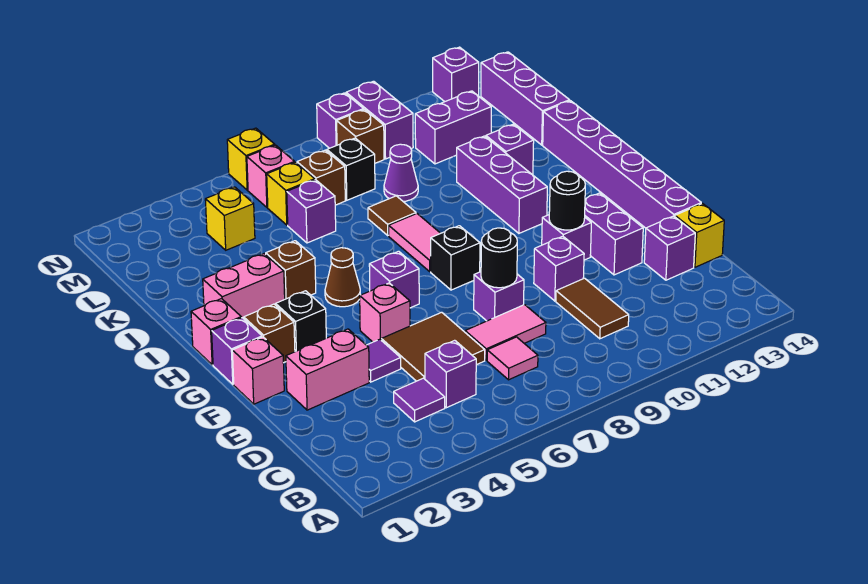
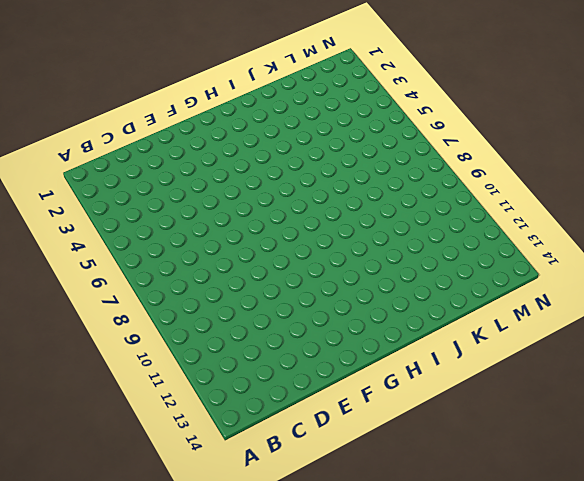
none -> purple tile C4 level 1
none -> purple brick C5 level 1
none -> pink tile C7 level 1
none -> brown tile C10:D10 level 1

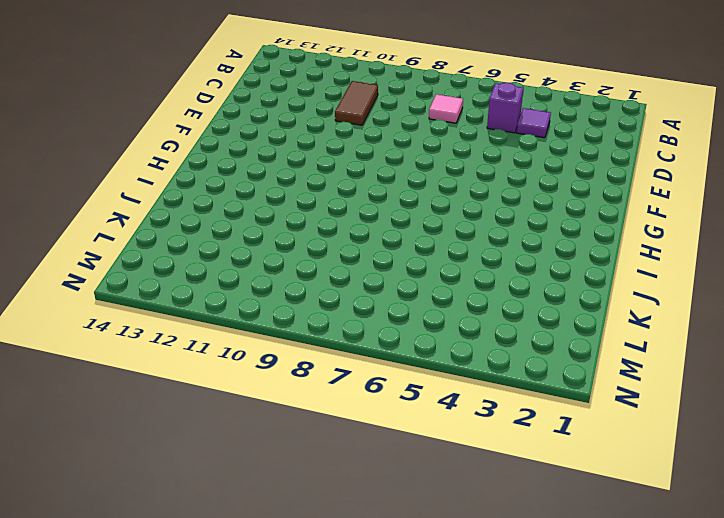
none -> brown tile D5:E6 level 1
none -> pink tile D7:D8 level 1
none -> purple brick D13 level 1
none -> yellow brick D14 level 1

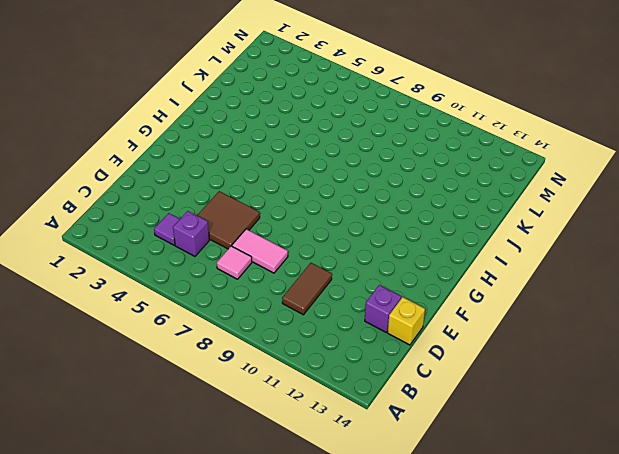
none -> pink brick E2:E3 level 1
none -> purple tile E4 level 1
none -> purple brick E8 level 1
none -> purple brick E10 level 1

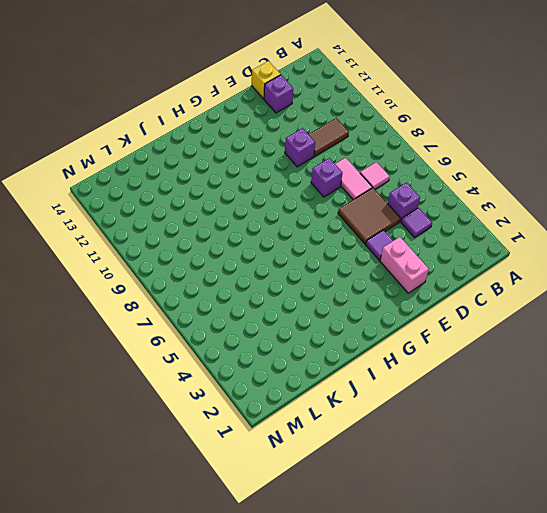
none -> purple brick E12:F12 level 1
none -> purple brick E14:J14 level 1
none -> pink brick F1 level 1
none -> pink brick F5 level 1

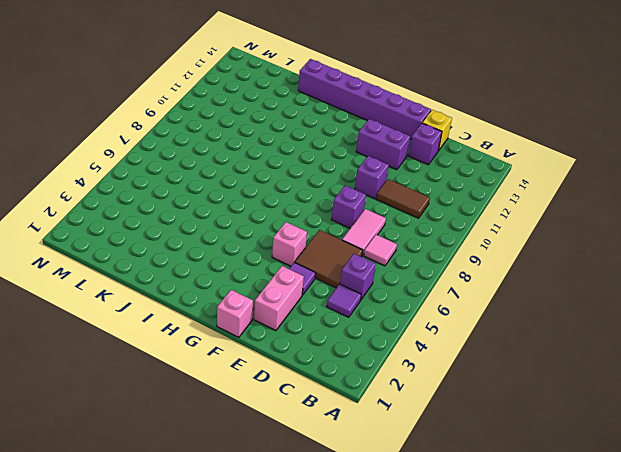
none -> purple brick F11 level 1
none -> purple brick G1 level 1
none -> brown brick G2 level 1
none -> black brick G3 level 1

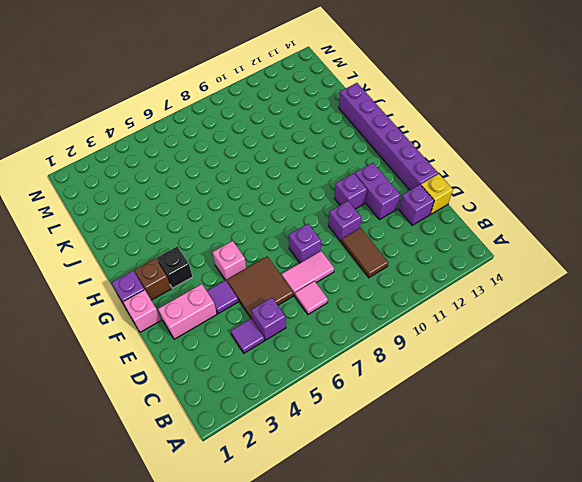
none -> purple brick G6 level 1
none -> black brick G8 level 1
none -> pink brick H1 level 1
none -> brown cone H5 level 1

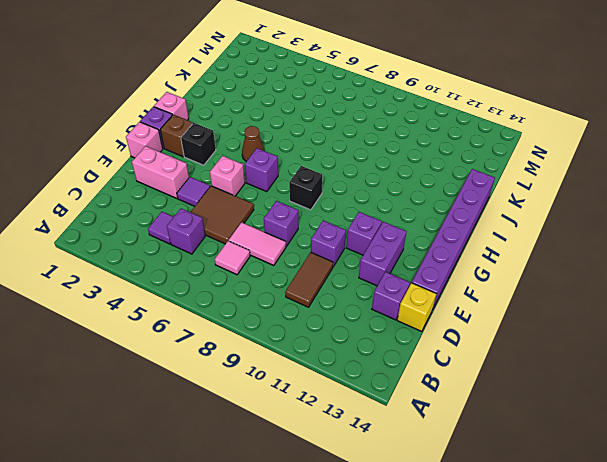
none -> pink tile H8:I8 level 1
none -> purple brick H11:J11 level 1
none -> pink brick I2:I3 level 1
none -> brown brick I4 level 1

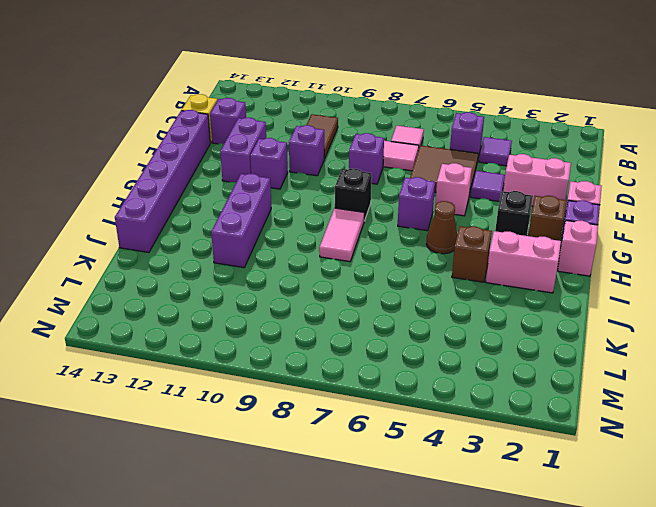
none -> brown tile J8 level 1
none -> purple brick J12 level 1
none -> purple brick K6 level 1
none -> purple cone K9 level 1

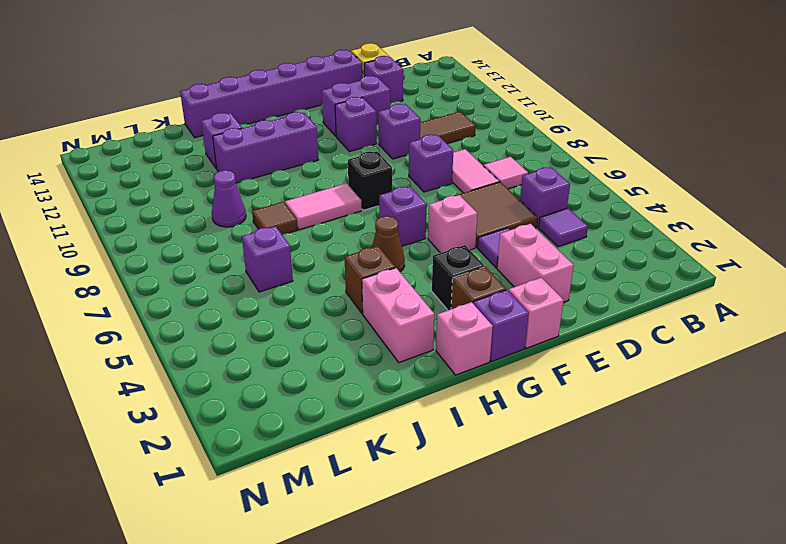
none -> purple brick K14:M14 level 1
none -> yellow brick L4 level 1
none -> yellow brick L6 level 1
none -> brown brick L7 level 1

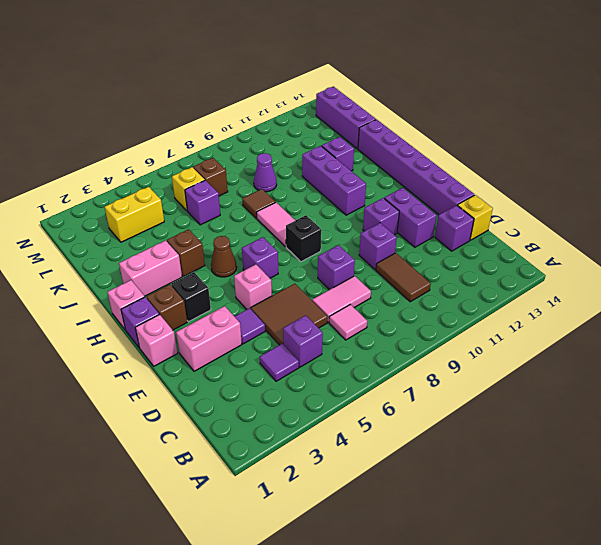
yellow brick L3:L4 level 1 -> yellow brick L4 level 1
none -> black brick L8 level 1
none -> purple brick L11:L12 level 1
none -> pink brick M6 level 1
none -> brown brick M9 level 1

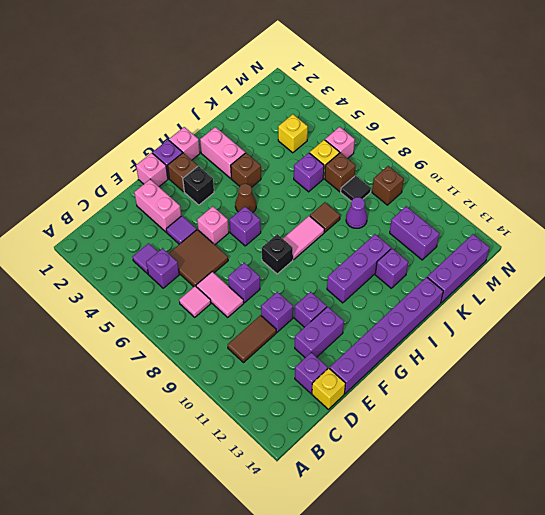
black tile L8 level 1 -> black brick L8 level 1
none -> purple brick M10:N10 level 1
none -> yellow brick N6 level 1
none -> purple brick N9 level 1
none -> purple brick N13 level 1

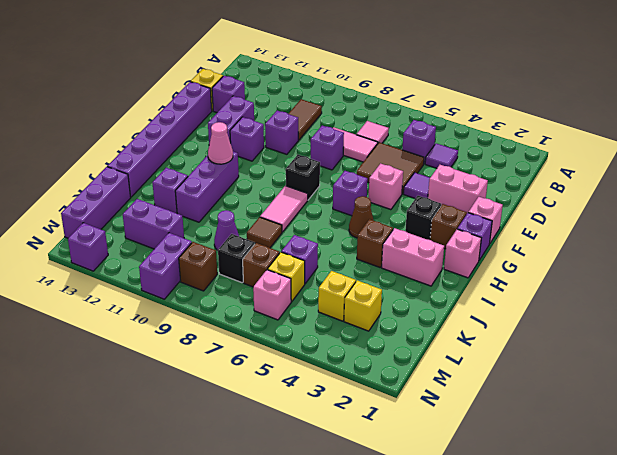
pink cone H11 level 2 -> none
yellow brick L3 level 1 -> yellow brick N6 level 1
none -> purple brick N9 level 1
none -> black round brick E8 level 2
none -> black round brick F11 level 2

